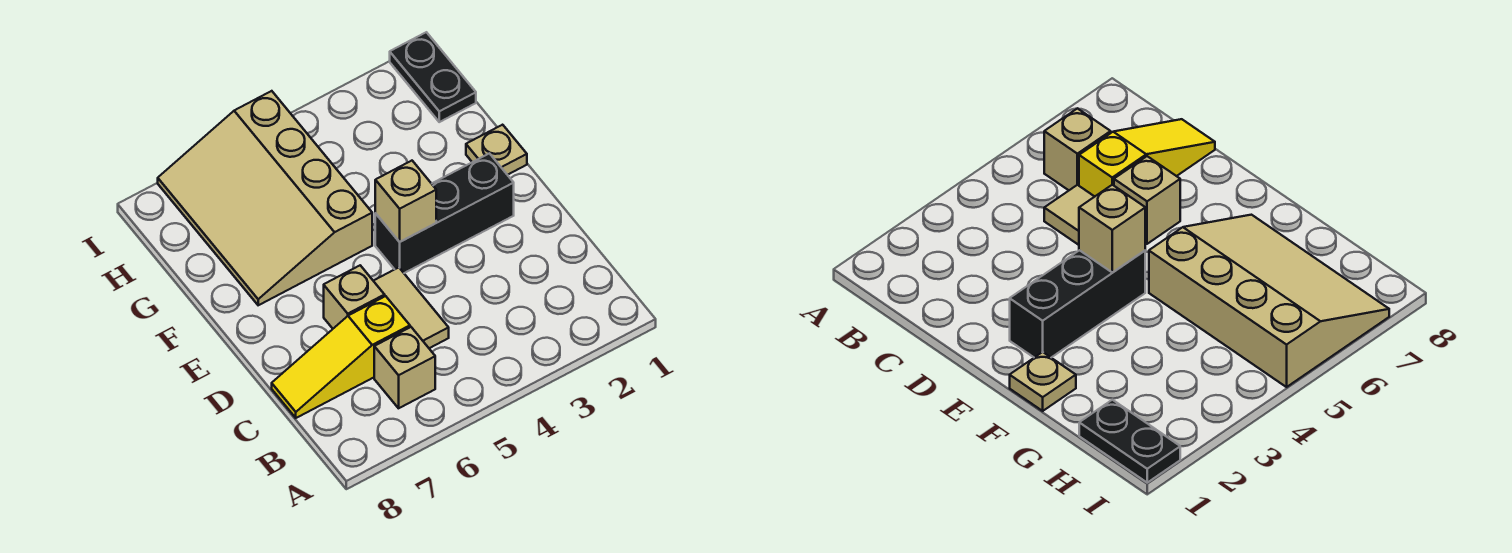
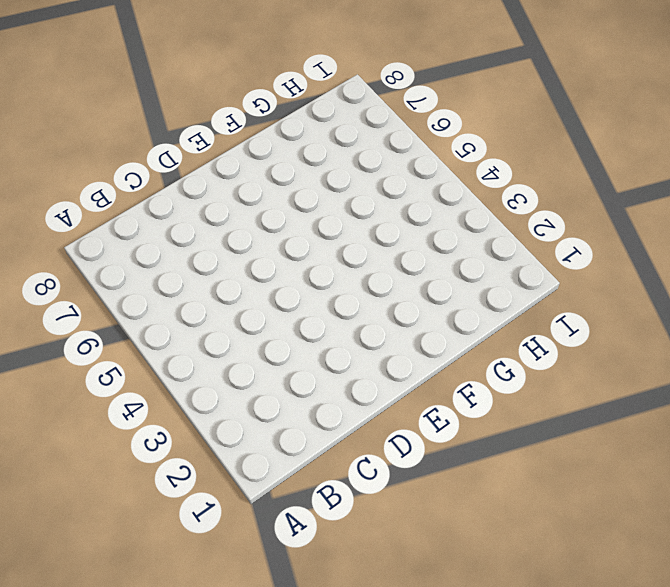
none -> tan brick B6 level 1
none -> tan tile C5:D5 level 1

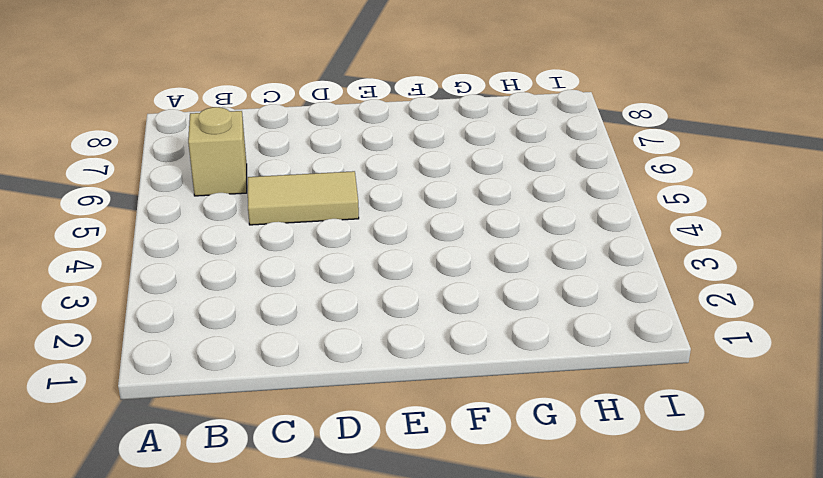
none -> yellow slope C6:C8 level 1 top 6
none -> tan brick D6 level 1

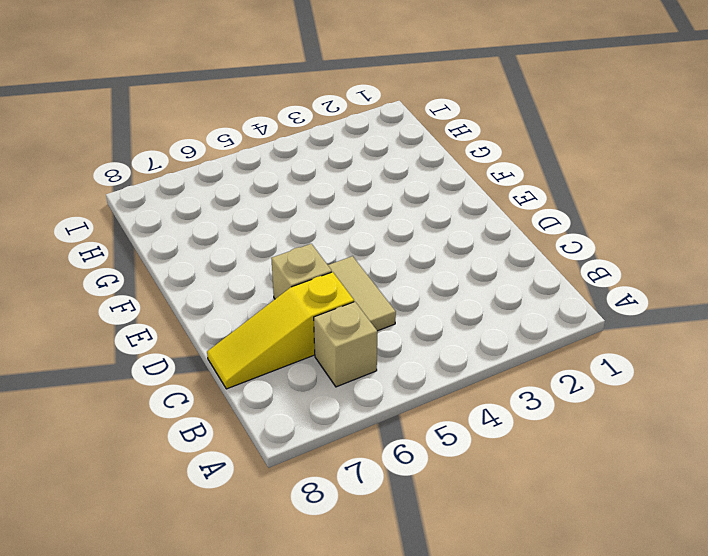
none -> black brick E2:E4 level 1
none -> tan plate F1 level 1

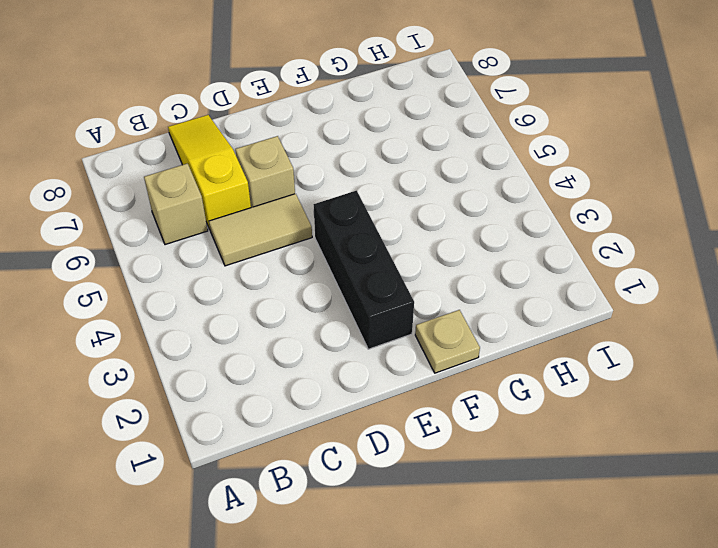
none -> tan slope F5:I7 level 1 top 5
none -> black plate H1:I1 level 1

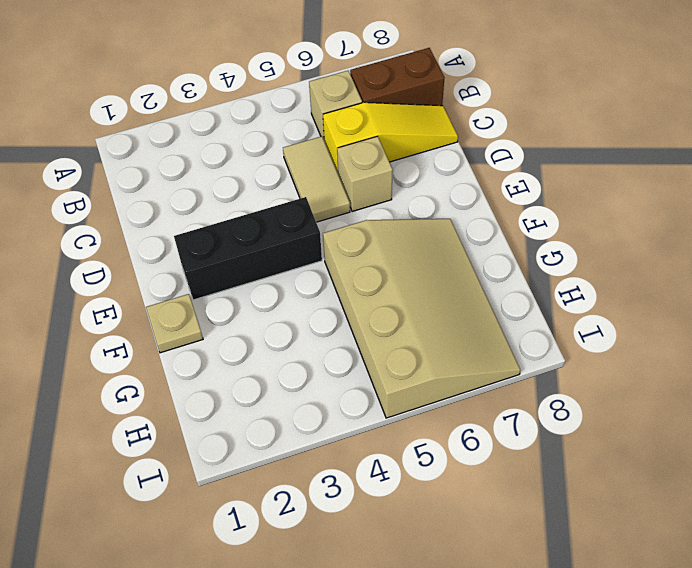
brown brick B7:B8 level 1 -> none
none -> black plate H1:I1 level 1
none -> tan brick E4 level 2

